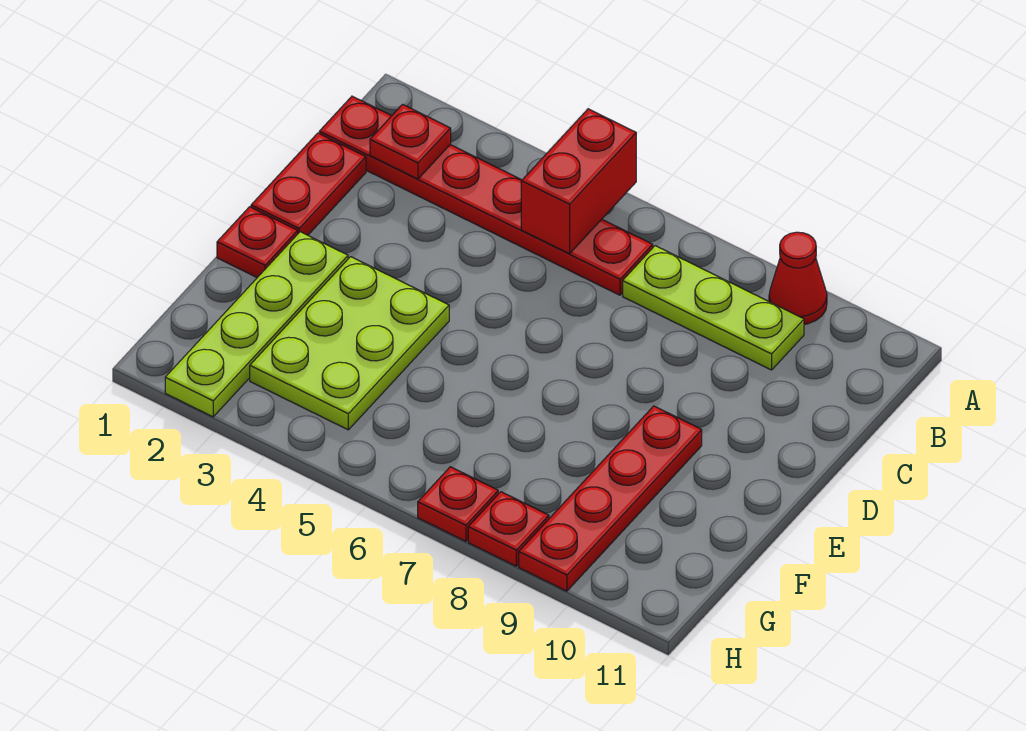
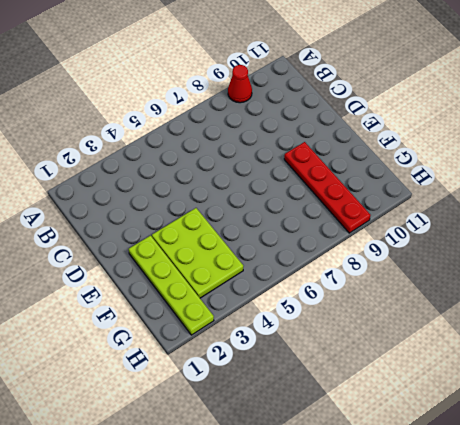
none -> red plate B1:B6 level 1
none -> lime plate B7:B9 level 1
none -> red plate C1:D1 level 1

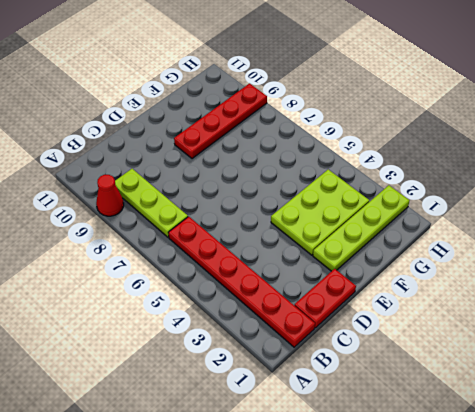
none -> red plate E1 level 1
none -> red plate H7 level 1
none -> red plate H8 level 1

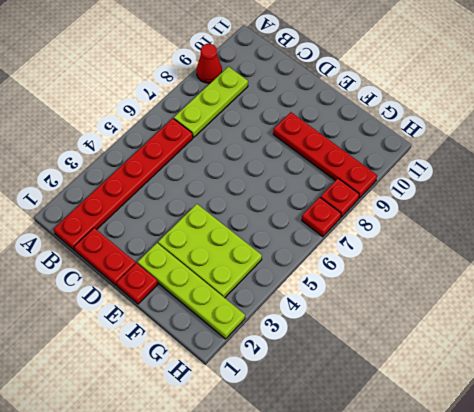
none -> red brick A5:B5 level 2
none -> red plate B2 level 2

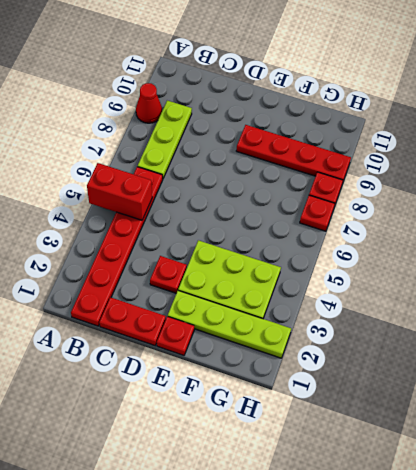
red plate D3 level 1 -> red plate B2 level 2

